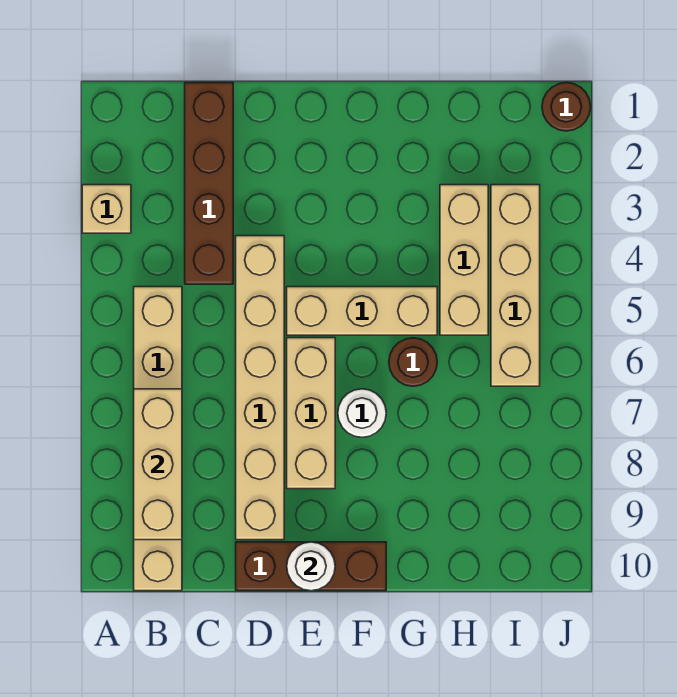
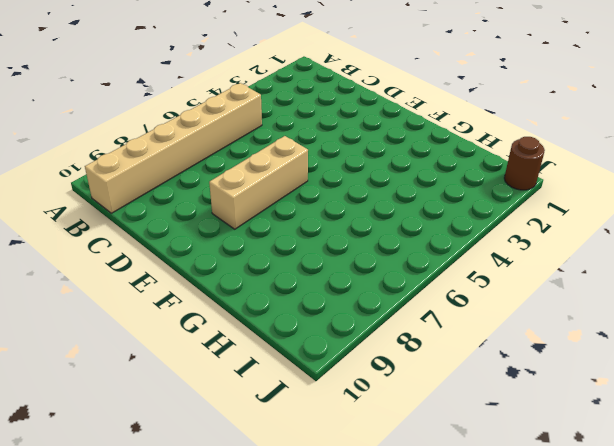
none -> tan brick A3 level 1
none -> brown brick C1:C4 level 1
none -> tan brick D4:D9 level 1

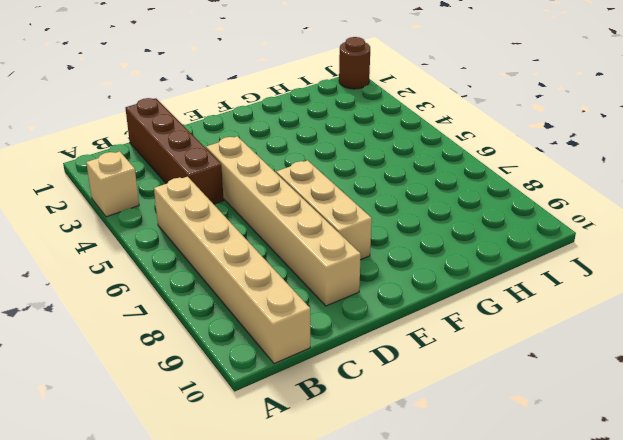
none -> brown brick D10:F10 level 1
none -> tan brick E5:G5 level 1
none -> white round brick F7 level 1

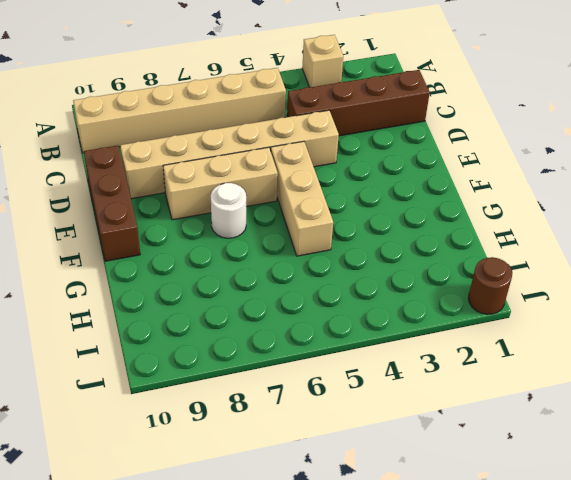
none -> brown round brick G6 level 1
none -> tan brick H3:H5 level 1
none -> tan brick I3:I6 level 1

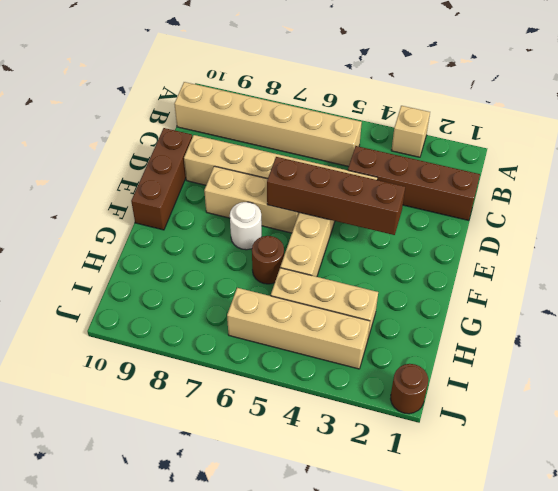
brown brick E3:E6 level 2 -> none
none -> tan brick B7:B9 level 2
none -> white round brick E10 level 2

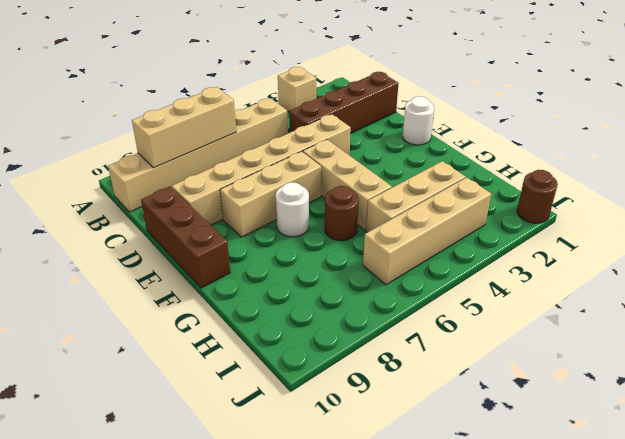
white round brick E1 level 1 -> white round brick E10 level 2

